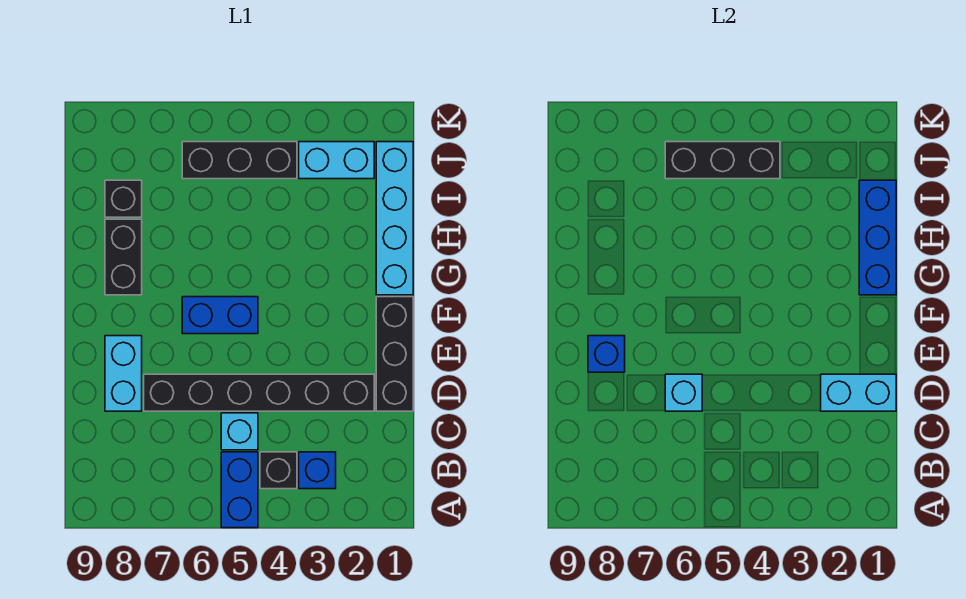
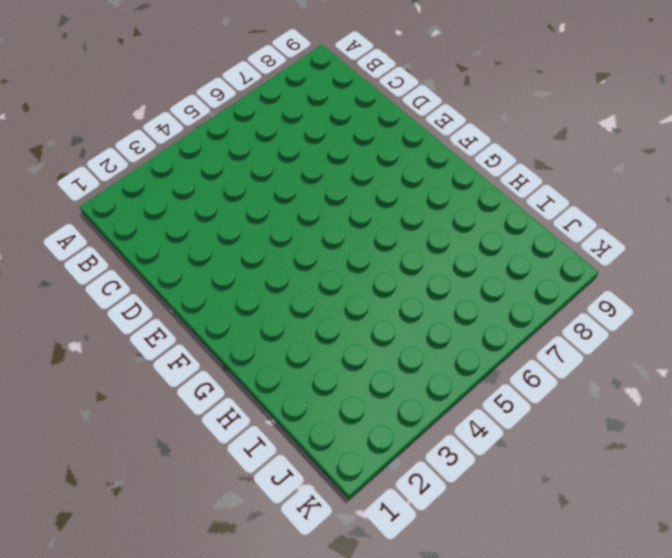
none -> blue brick A5:B5 level 1
none -> blue brick B3 level 1
none -> black brick B4 level 1

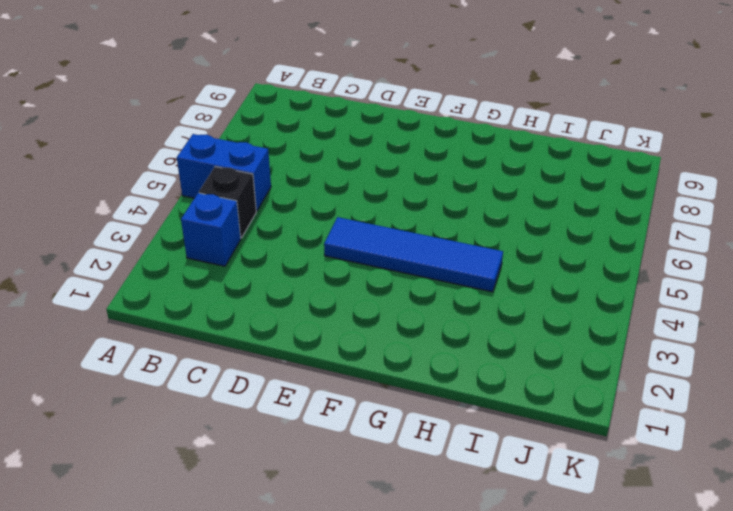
blue tile E4:H4 level 1 -> none
none -> cyan brick C5 level 1
none -> black brick D1:F1 level 1
none -> black brick D2:D7 level 1

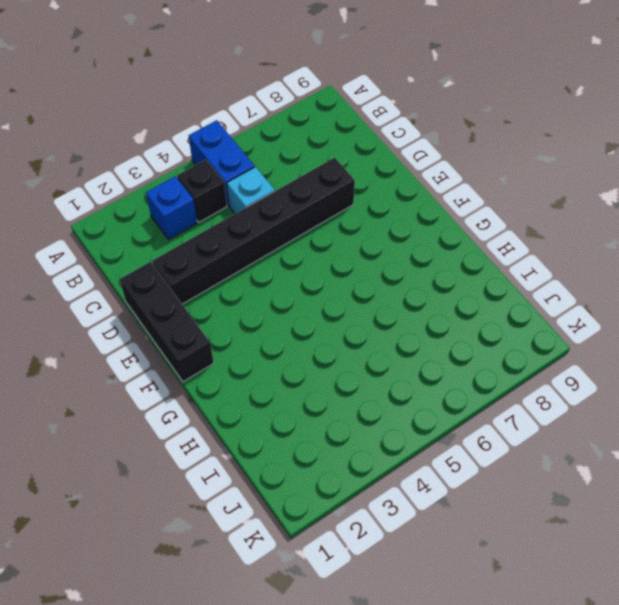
none -> cyan brick D8:E8 level 1
none -> blue brick F5:F6 level 1
none -> cyan brick G1:J1 level 1

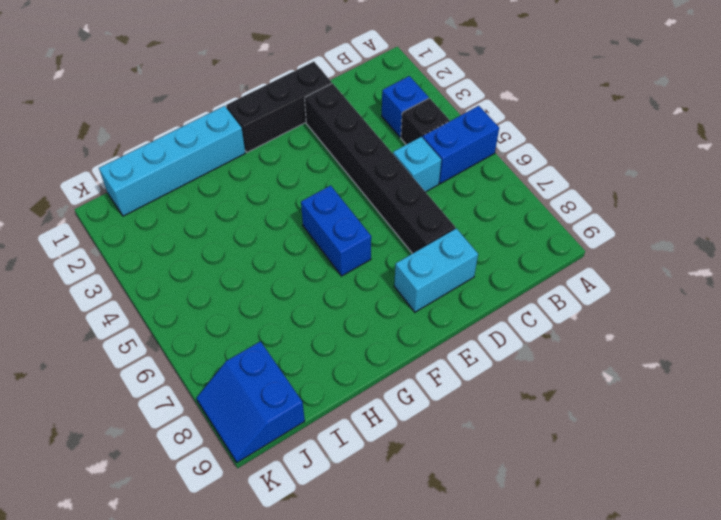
blue slope J8:K9 level 1 top J -> none
none -> black brick G8:H8 level 1
none -> black brick I8 level 1
none -> cyan brick J2:J3 level 1

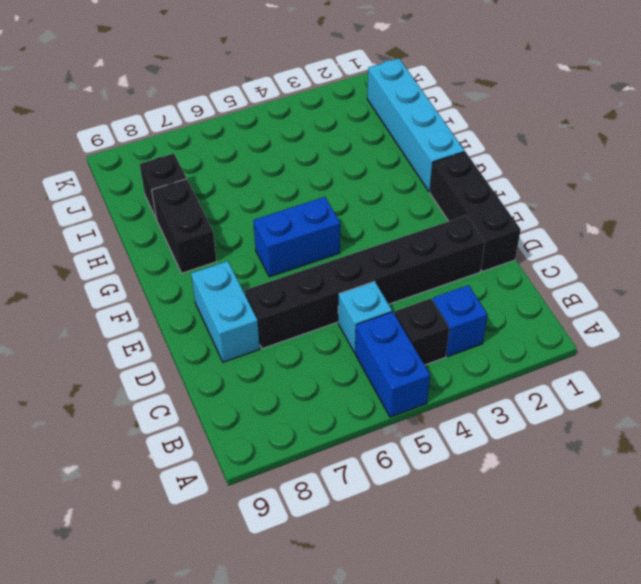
none -> cyan brick J2:J3 level 1
none -> black brick J4:J6 level 1
none -> cyan brick D1:D2 level 2

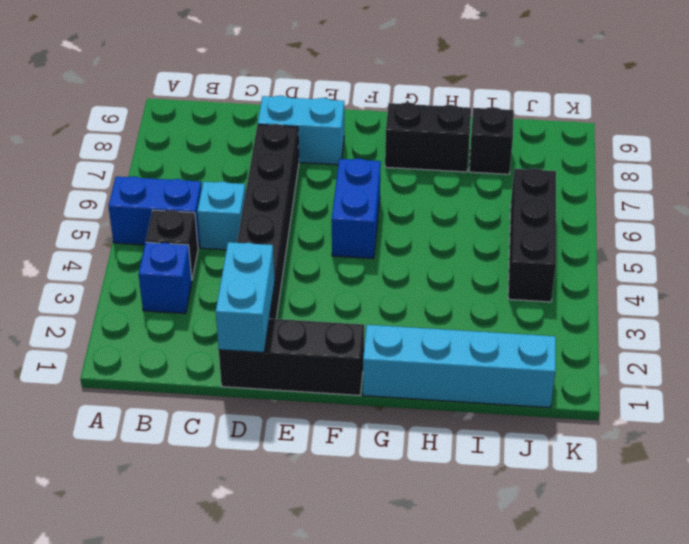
none -> cyan brick J2:J3 level 1
none -> cyan brick D6 level 2
none -> blue brick E8 level 2

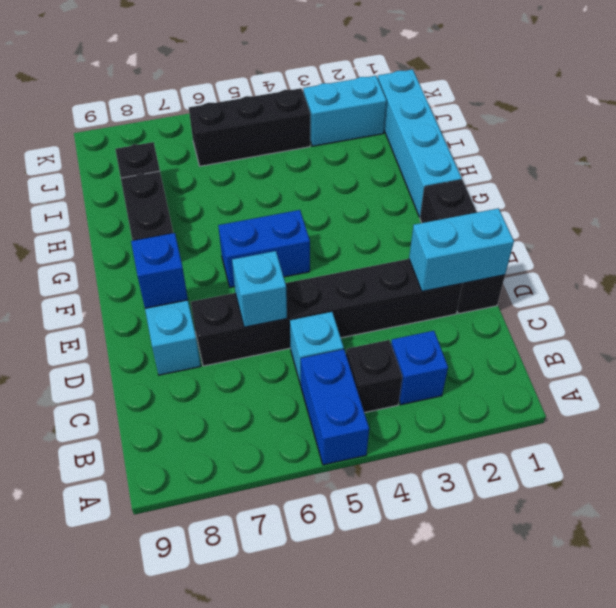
none -> blue brick G1:I1 level 2
none -> black brick J4:J6 level 2

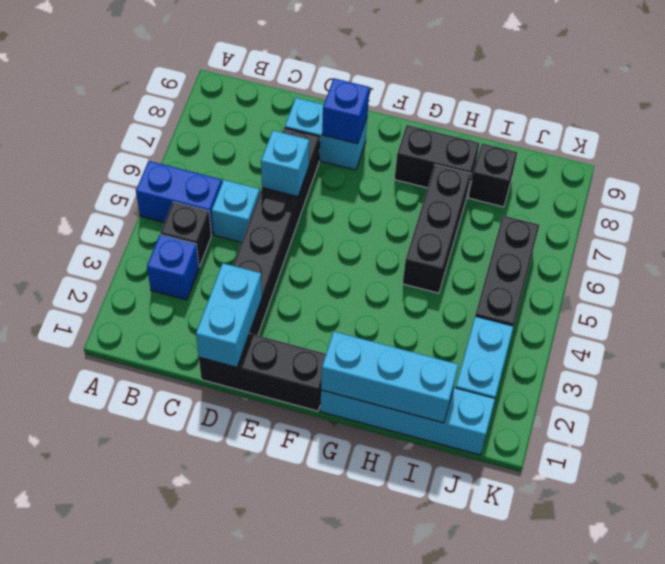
cyan brick G1:I1 level 2 -> blue brick G1:I1 level 2
black brick H5:H7 level 1 -> black brick J4:J6 level 2
none -> blue brick F5:F6 level 1

